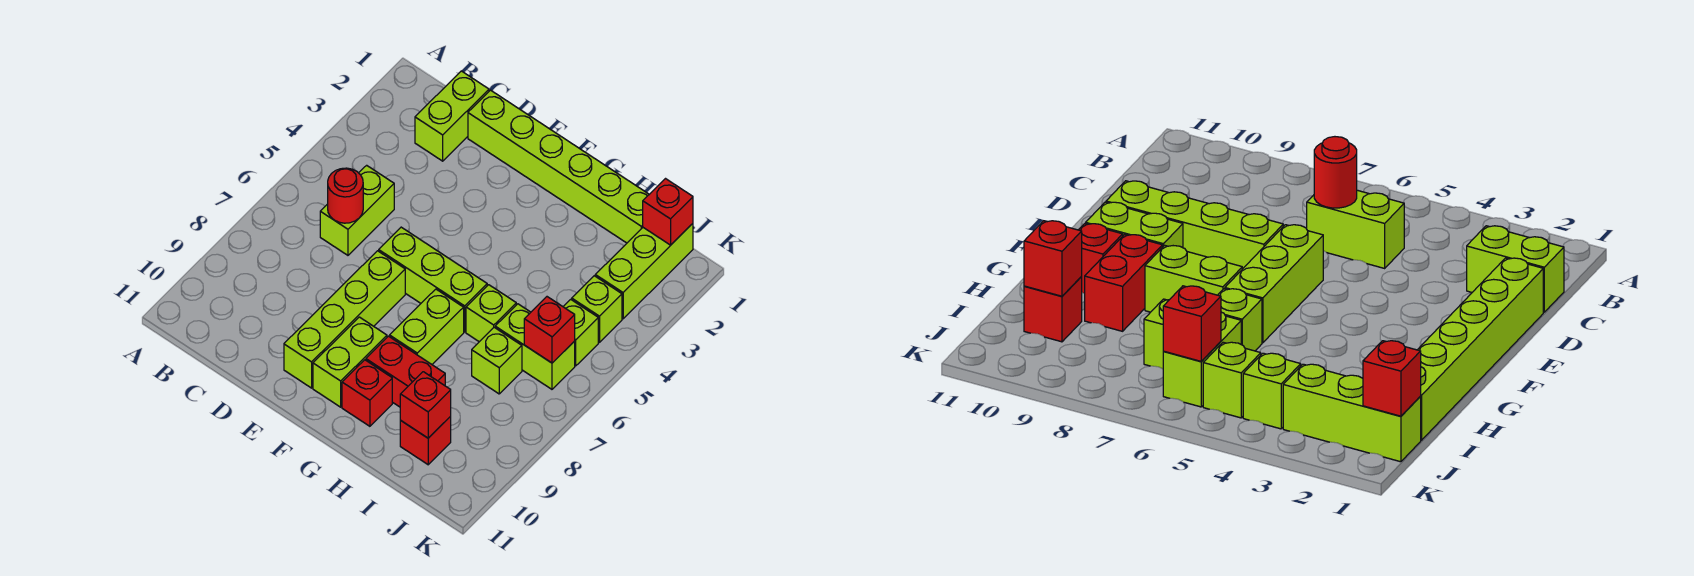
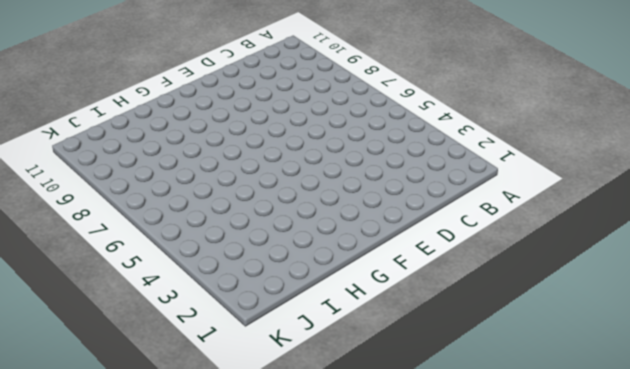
none -> lime brick C1:C2 level 1
none -> lime brick C5:C6 level 1
none -> lime brick D1:I1 level 1

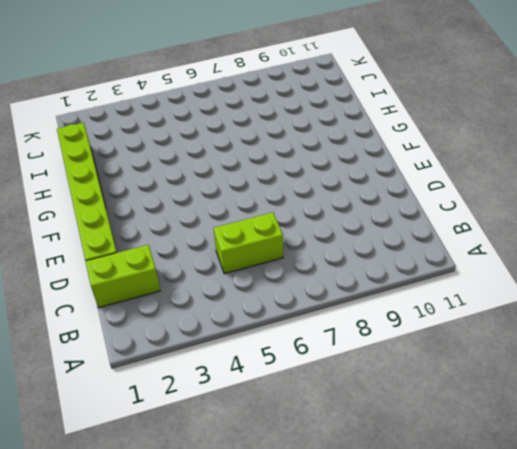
none -> lime brick E6:G6 level 1
none -> lime brick E7:E10 level 1
none -> lime brick F9:F10 level 1

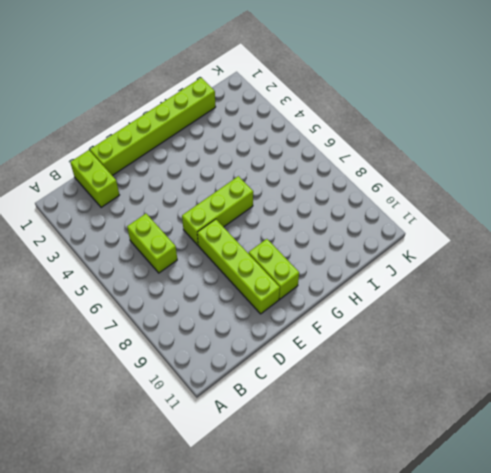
none -> lime brick G7:G8 level 1
none -> red brick G9:H9 level 1
none -> red brick G10 level 1

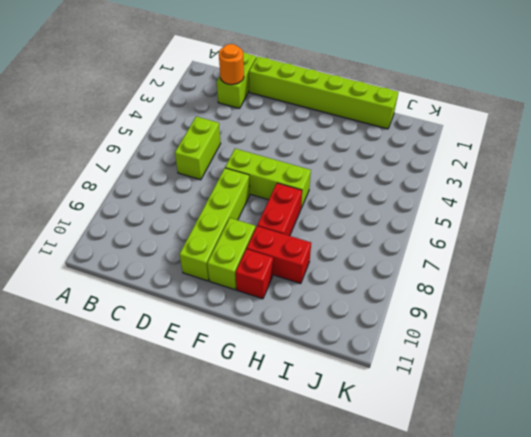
orange round brick C2 level 2 -> none
red brick G7:G8 level 1 -> lime brick G7:G8 level 1
none -> lime brick H6 level 1
none -> lime brick I6:J6 level 1
none -> lime brick I7 level 1

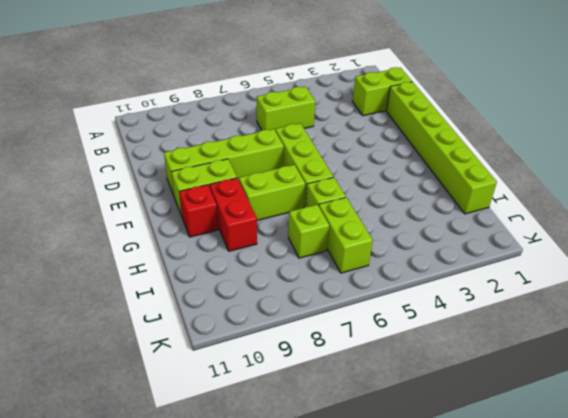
none -> red brick I10 level 1
none -> lime brick J1:J3 level 1
none -> lime brick J4 level 1

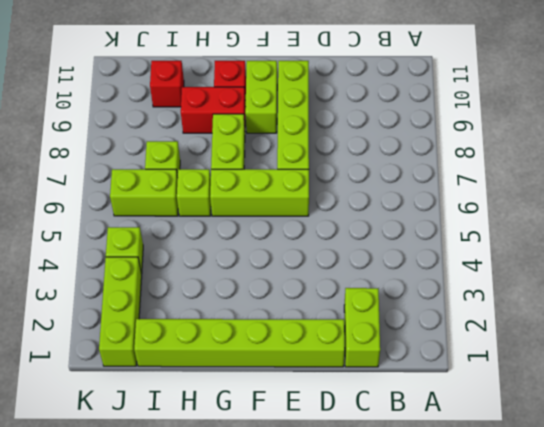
none -> lime brick C5:C6 level 1
none -> lime brick J5 level 1
none -> red round brick C6 level 2

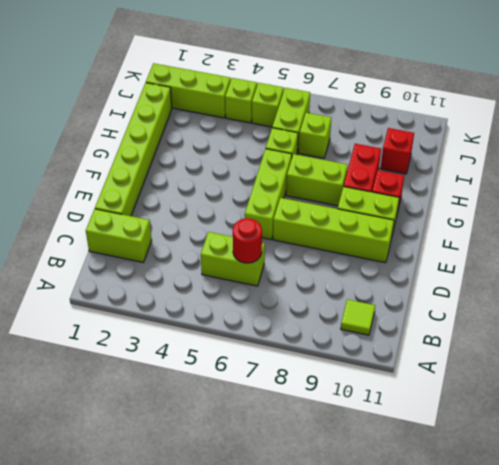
lime tile B10 level 1 -> none
none -> red brick I10 level 2
none -> red brick J1 level 2
none -> red brick J6 level 2

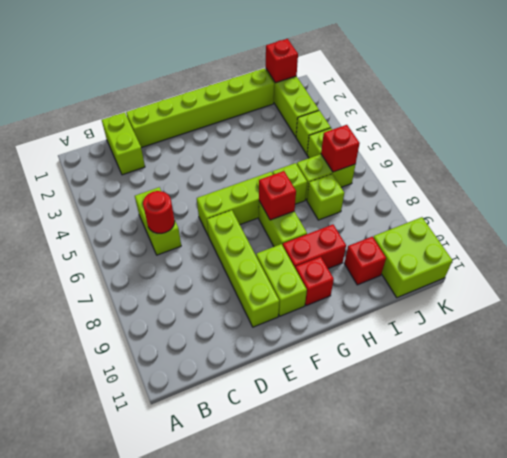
red brick G7 level 2 -> red brick I10 level 2
lime brick J10:K11 level 1 -> none

